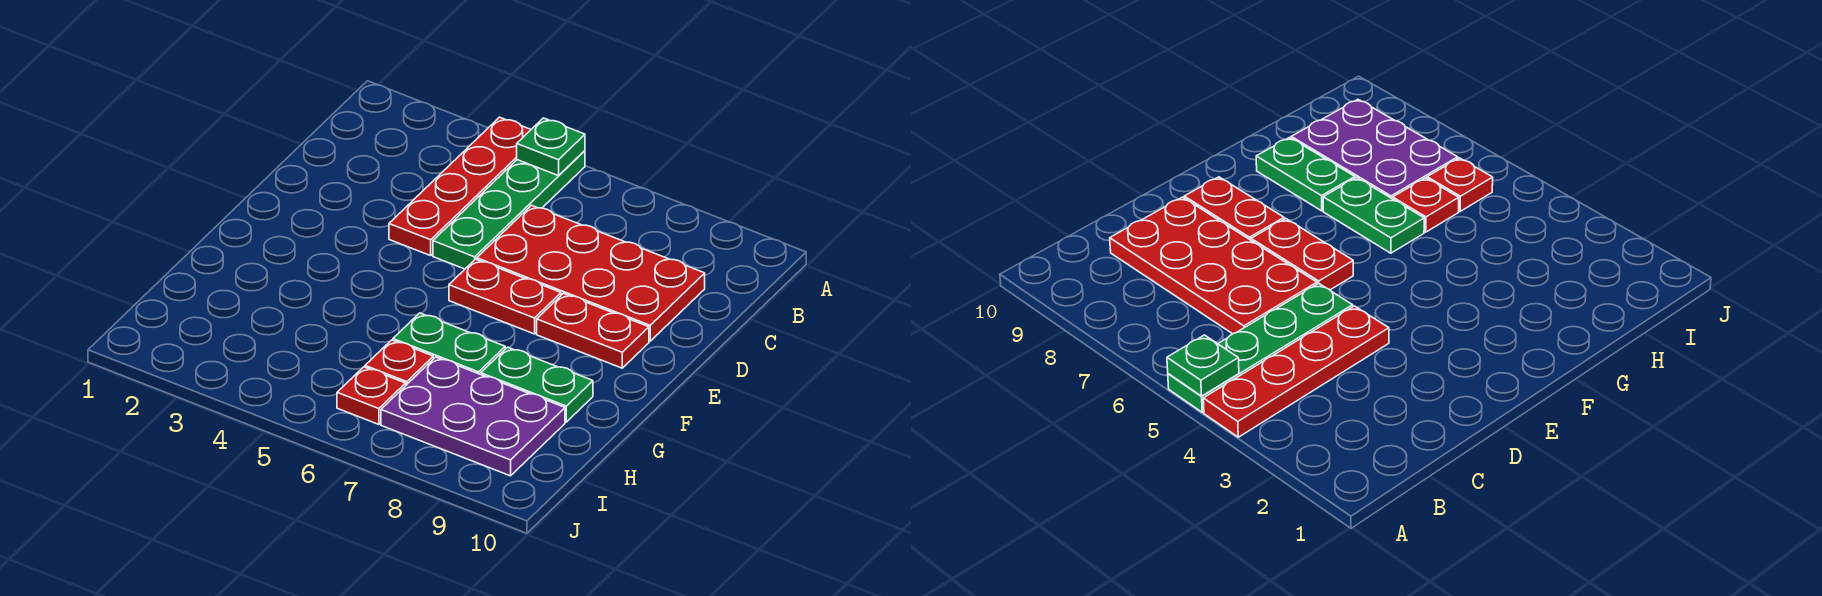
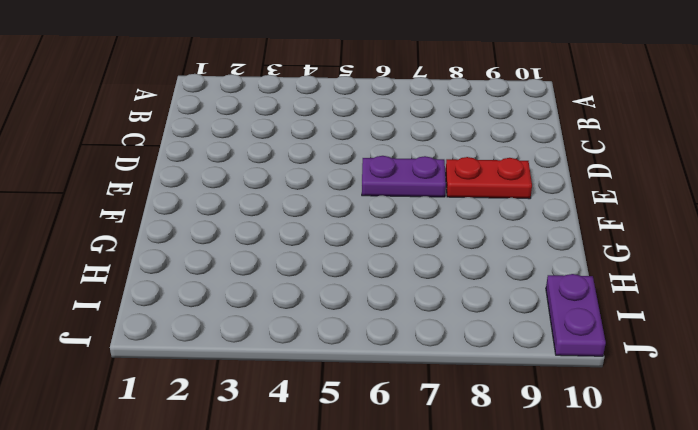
purple plate E6:E7 level 1 -> red plate E6:E7 level 1
purple plate I10:J10 level 1 -> none
none -> red plate A4:D4 level 1
none -> green plate A5:D5 level 1

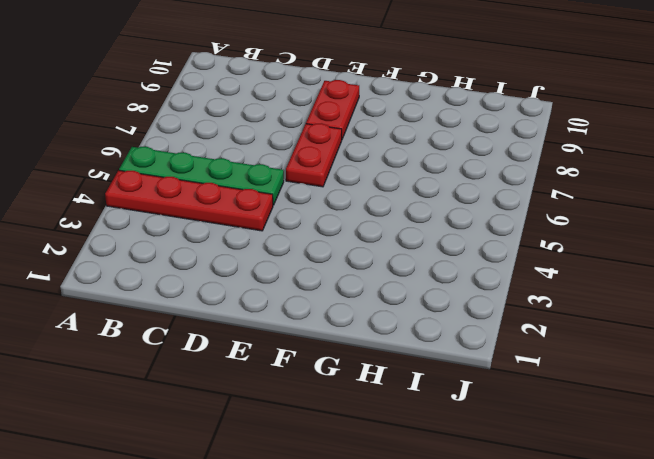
none -> red plate C6:D9 level 1
none -> green plate G6:G7 level 1

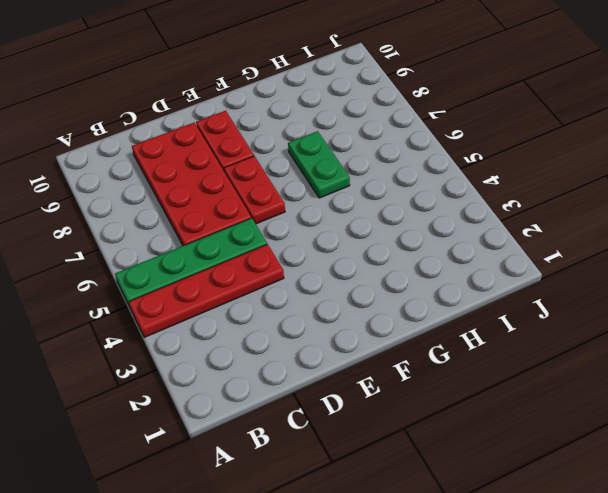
none -> green plate G8:G9 level 1
none -> red plate H6 level 1

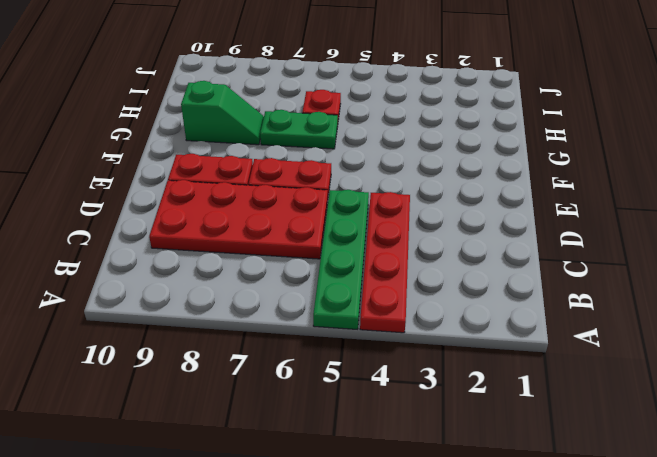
green slope G8:G9 level 1 top 9 -> green plate G8:G9 level 1
none -> purple plate H7:I9 level 1
none -> red plate I6 level 1

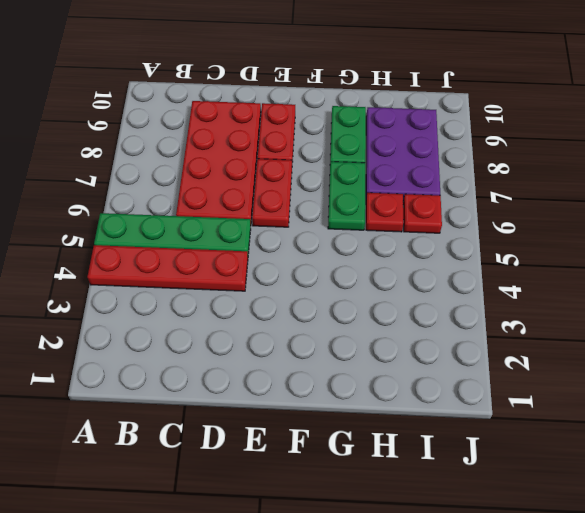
none -> green plate A5 level 2

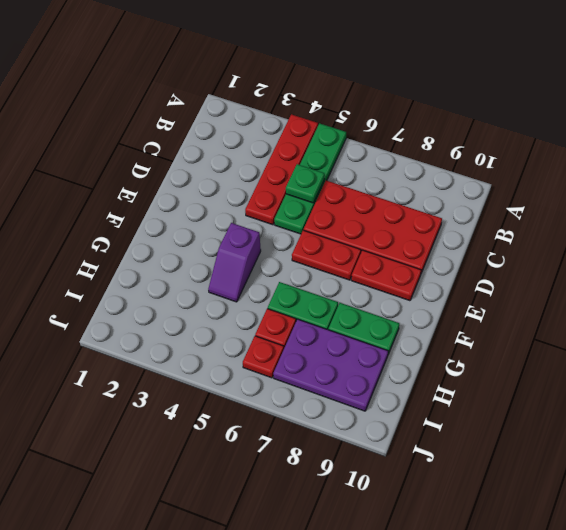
green plate C5 level 2 -> green plate A5 level 2
purple slope F4:G4 level 1 top F -> none

